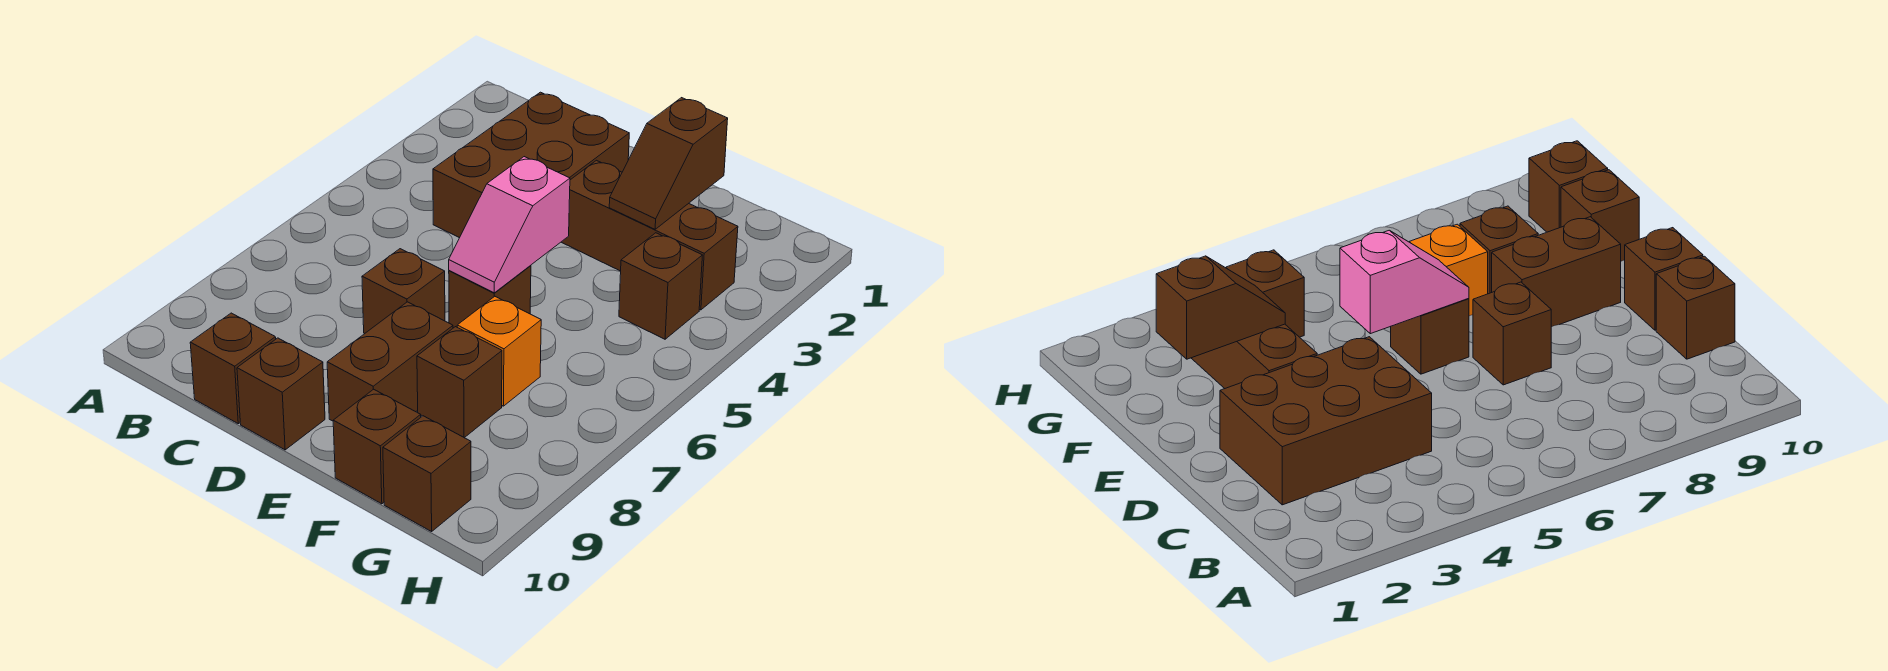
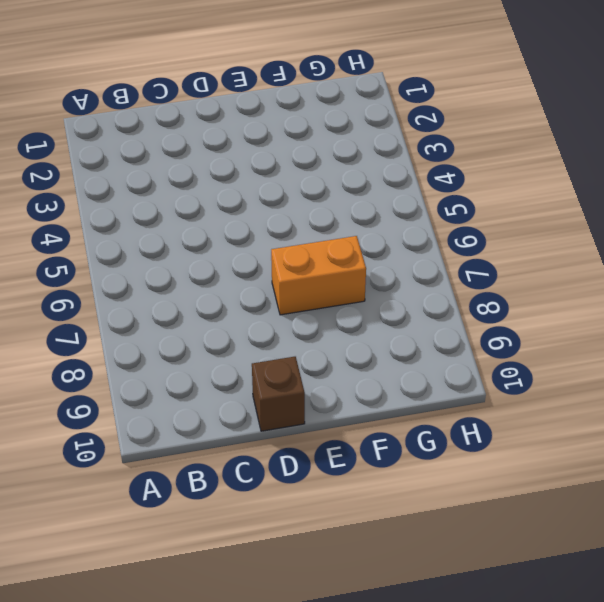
orange brick E7:F7 level 1 -> orange brick F7 level 1
none -> brown brick C2:D4 level 1
none -> brown brick C10 level 1
none -> brown brick D7 level 1

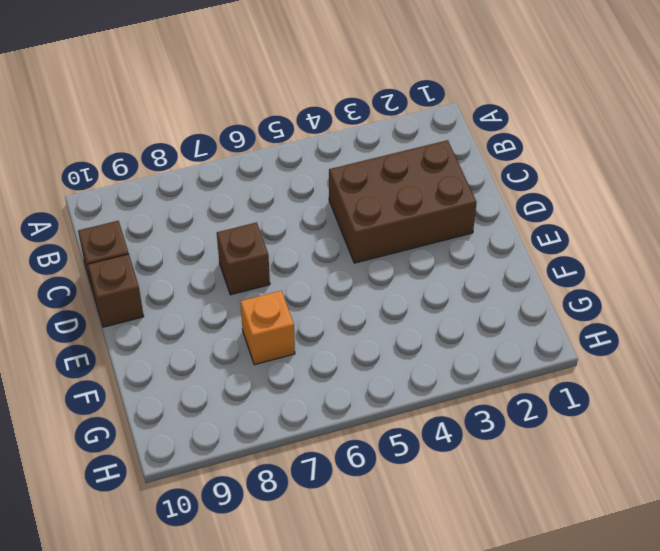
none -> brown brick E3:G3 level 1
none -> brown brick E6 level 1
none -> brown brick E8:E9 level 1

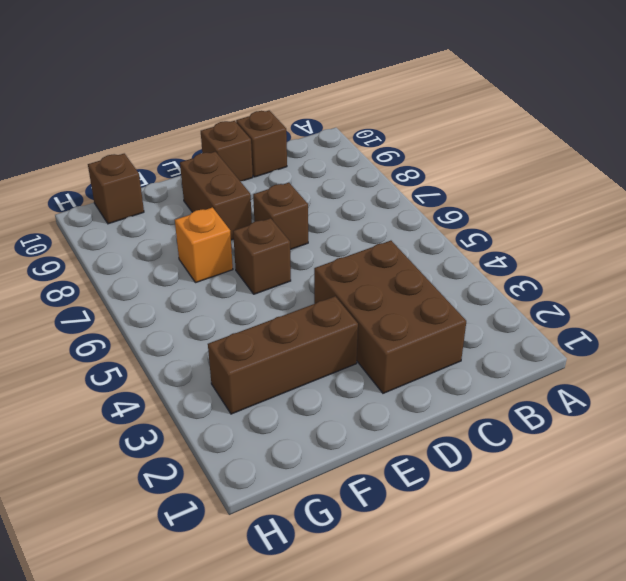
none -> brown brick F8 level 1
none -> brown brick F10 level 1
none -> brown brick G4 level 1

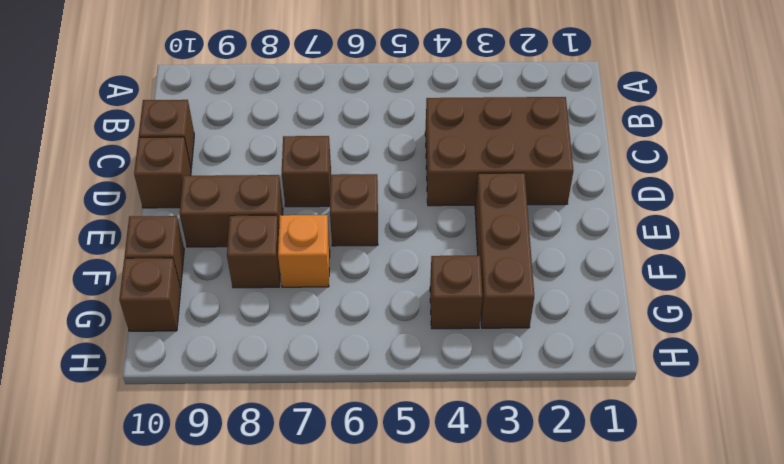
none -> pink slope E5:E6 level 2 top 5
none -> brown slope F2:F3 level 2 top 2

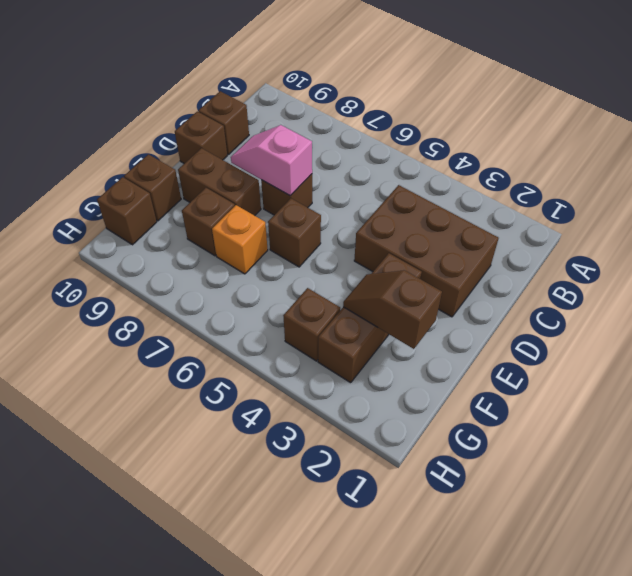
pink slope D7:D8 level 2 top 7 -> pink slope E5:E6 level 2 top 5

